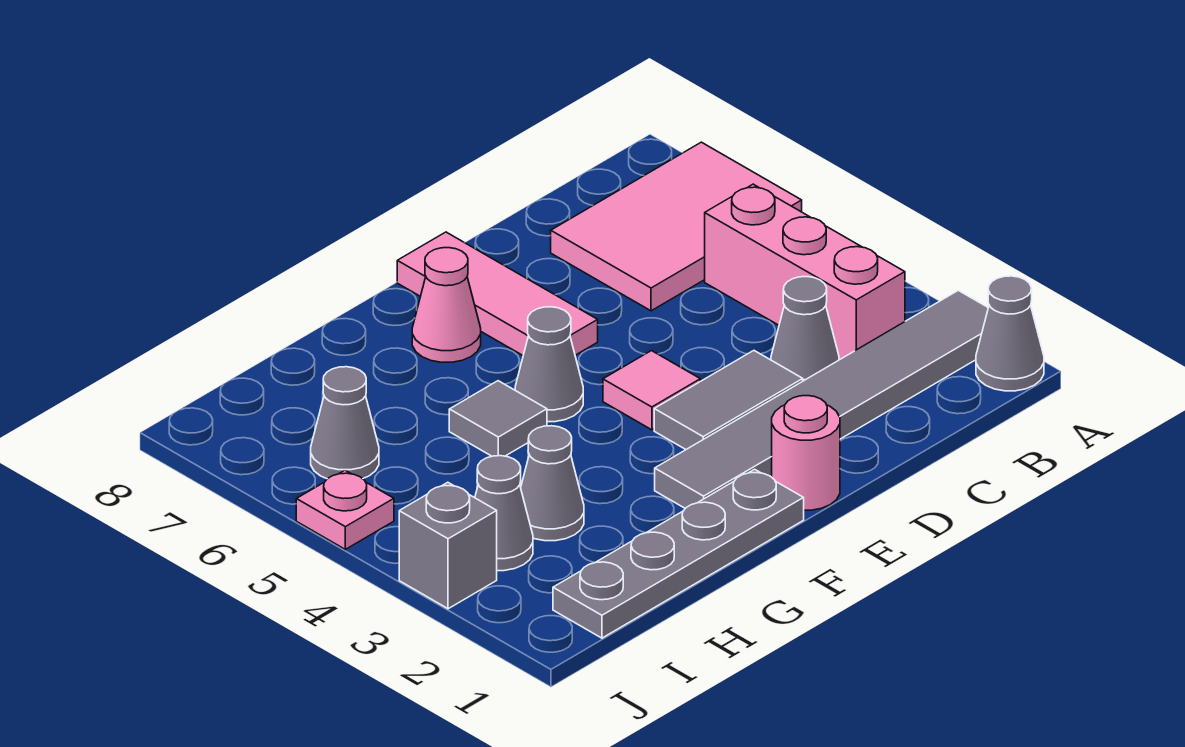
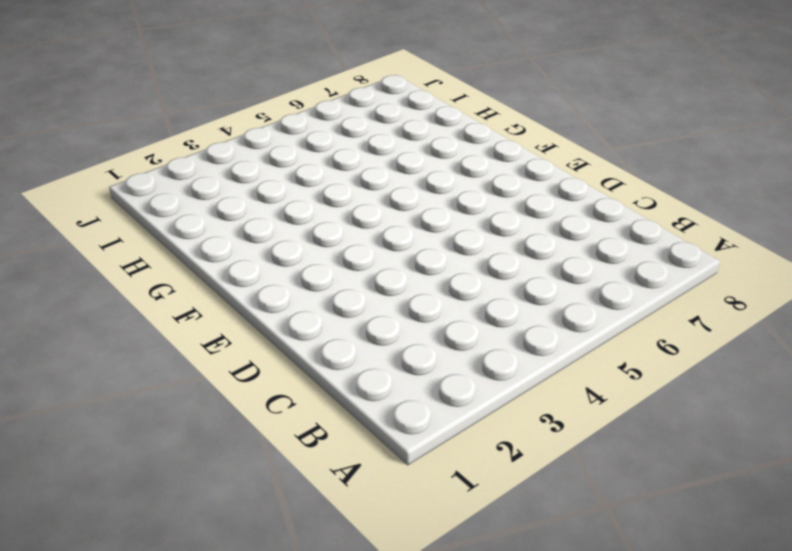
none -> grey cone A1 level 1
none -> grey tile A2:F2 level 1
none -> pink tile A6:C7 level 1

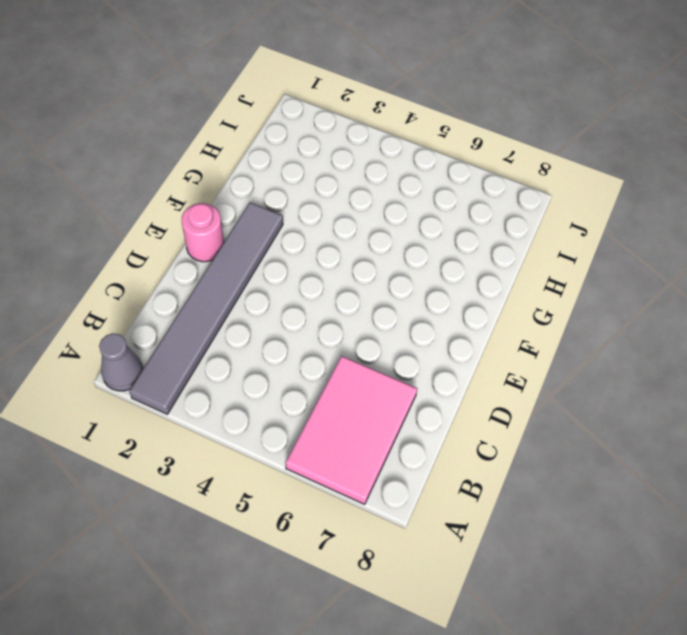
none -> pink brick B3:B5 level 1
none -> grey cone C3 level 1
none -> grey tile D3:E3 level 1

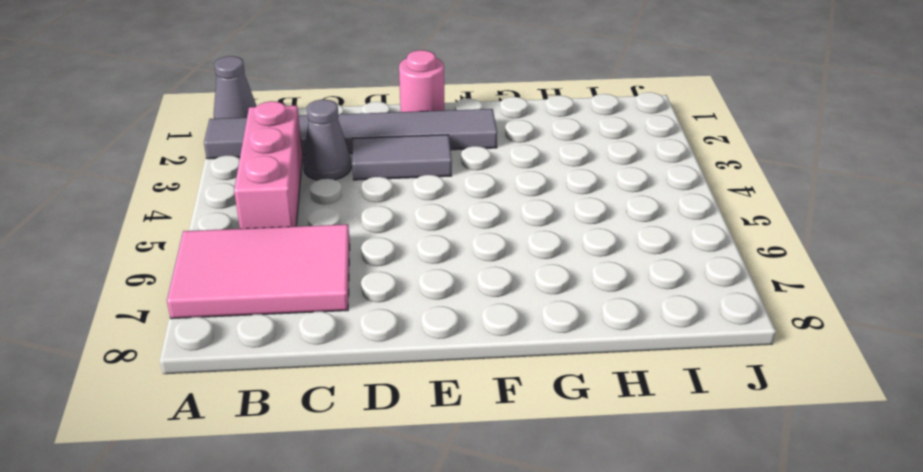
none -> pink tile E4 level 1
none -> pink tile E6:E8 level 1
none -> grey plate F1:I1 level 1

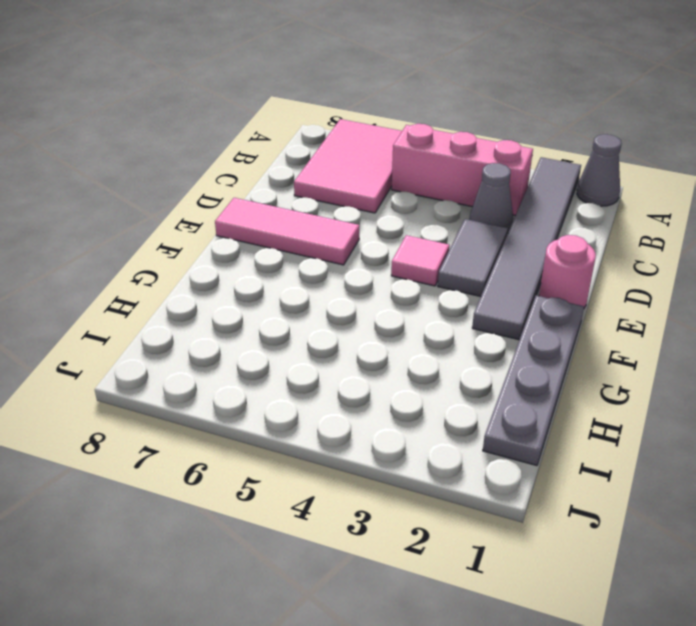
none -> grey cone F5 level 1
none -> pink cone F7 level 1
none -> grey tile G5 level 1

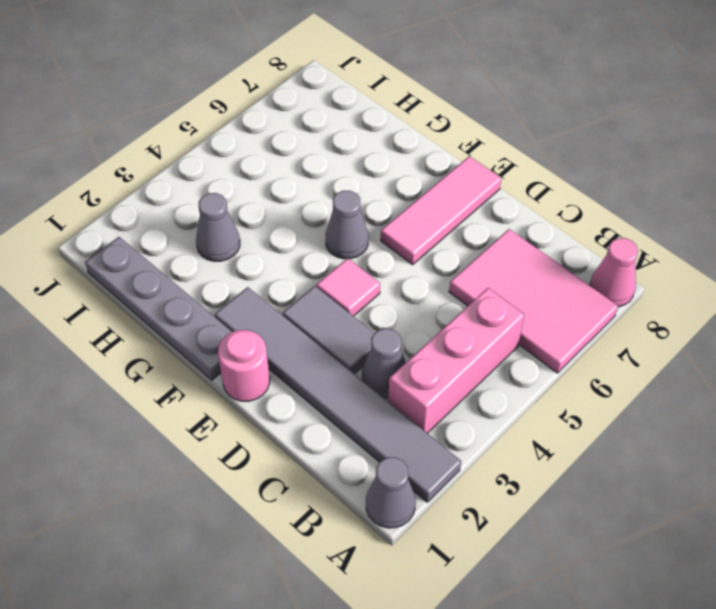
pink cone A8 level 1 -> pink cone F7 level 1
none -> grey tile G5 level 1
none -> grey cone I3 level 1
none -> grey cone I6 level 1

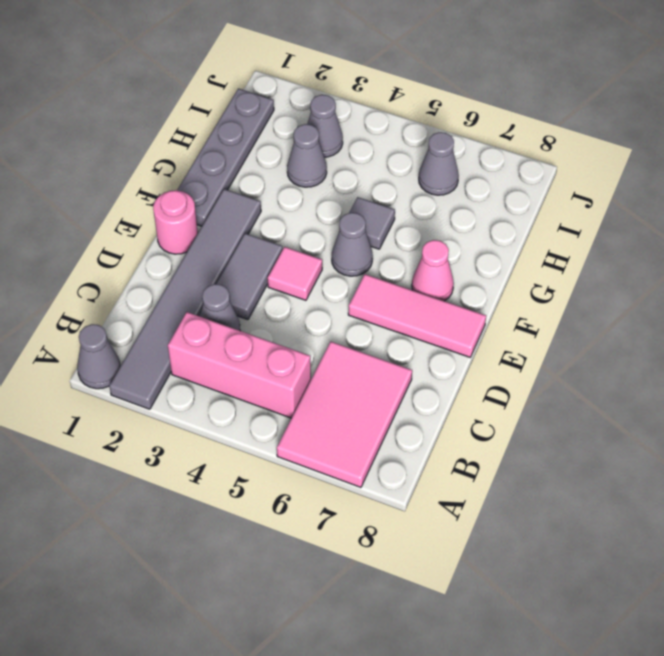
none -> grey brick J3 level 1
none -> pink plate J5 level 1

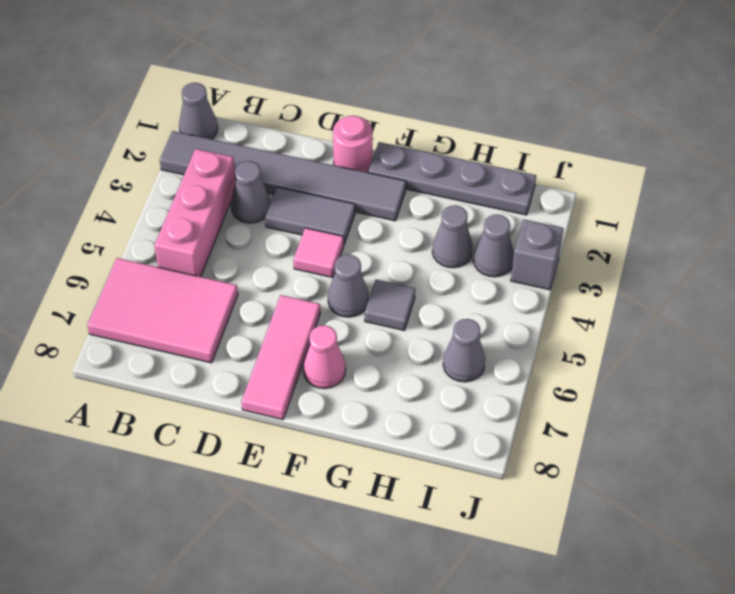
none -> pink plate J5 level 1

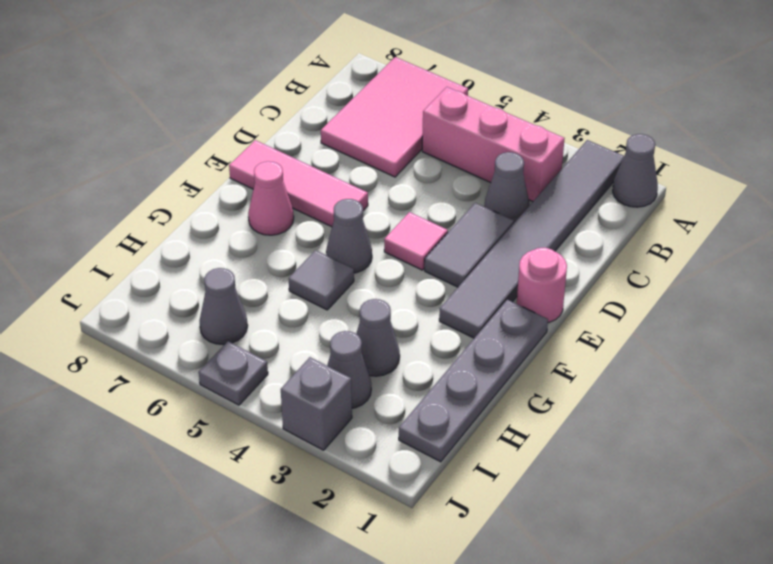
grey plate J5 level 1 -> pink plate J5 level 1

